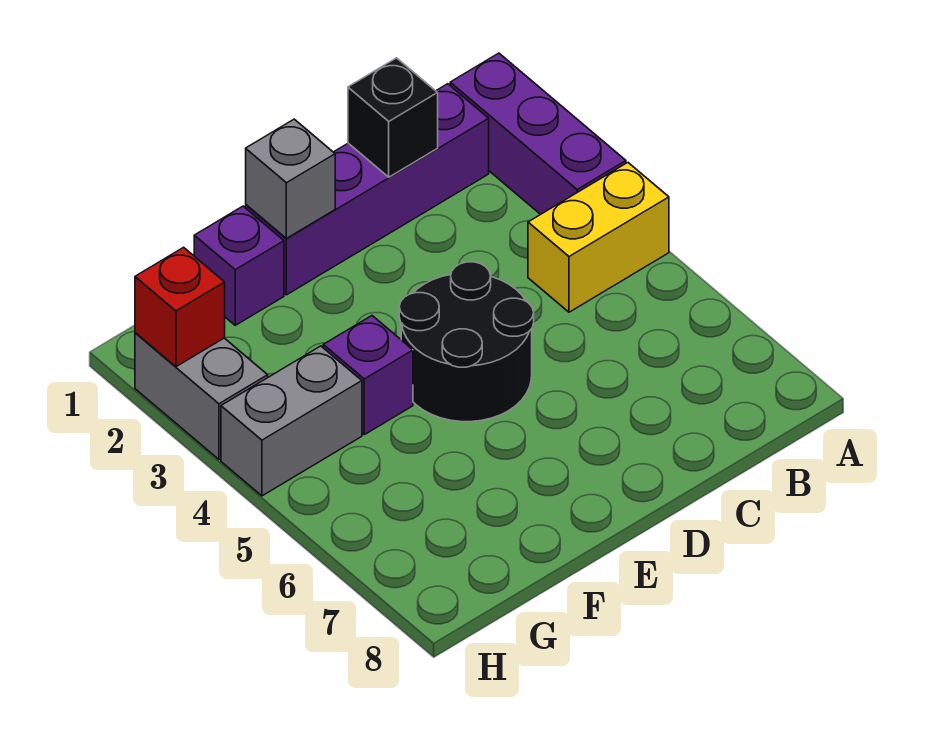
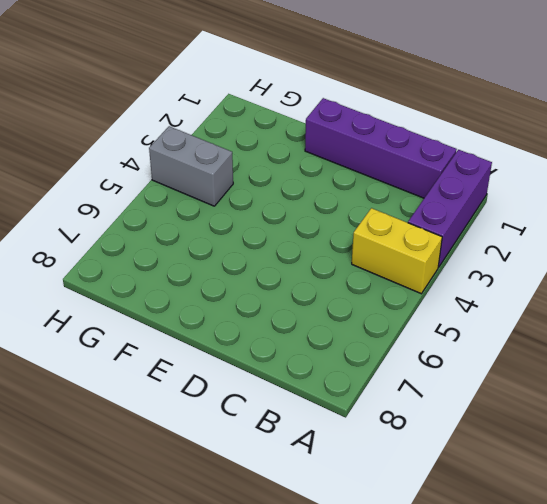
none -> black round brick D4:E5 level 1
none -> purple brick F1 level 1

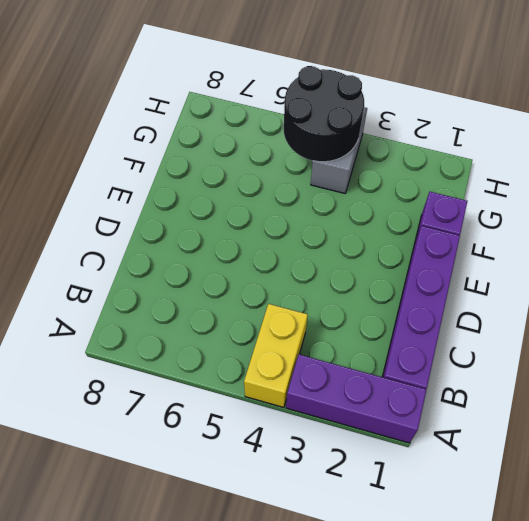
black round brick G4:H5 level 2 -> black round brick D4:E5 level 1
none -> purple brick F4 level 1
none -> grey brick H2:H3 level 1

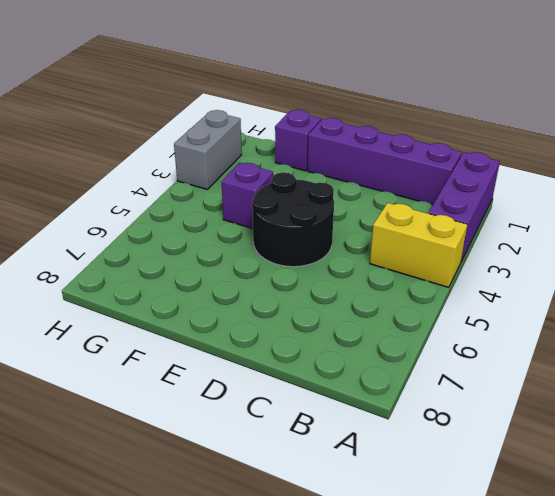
none -> grey brick G4:H4 level 1
none -> black brick C1 level 2

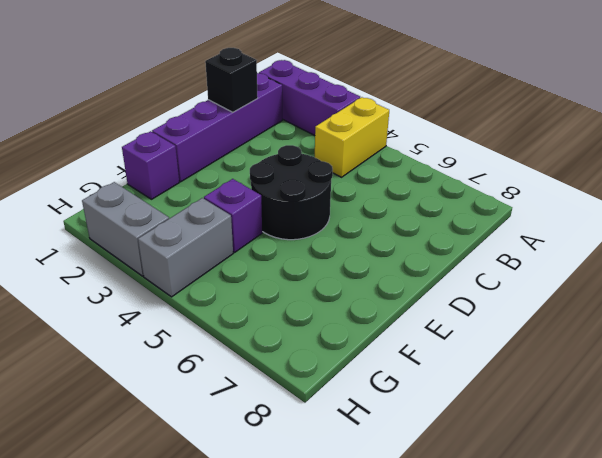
none -> grey brick E1 level 2
none -> red brick H2 level 2

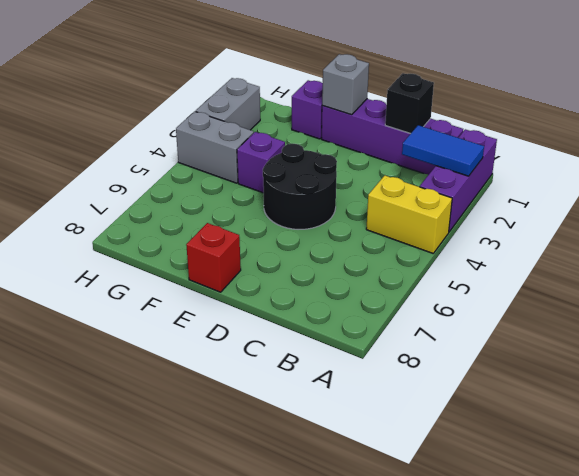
blue tile A2:B2 level 2 -> none
red brick E8 level 1 -> red brick H2 level 2

